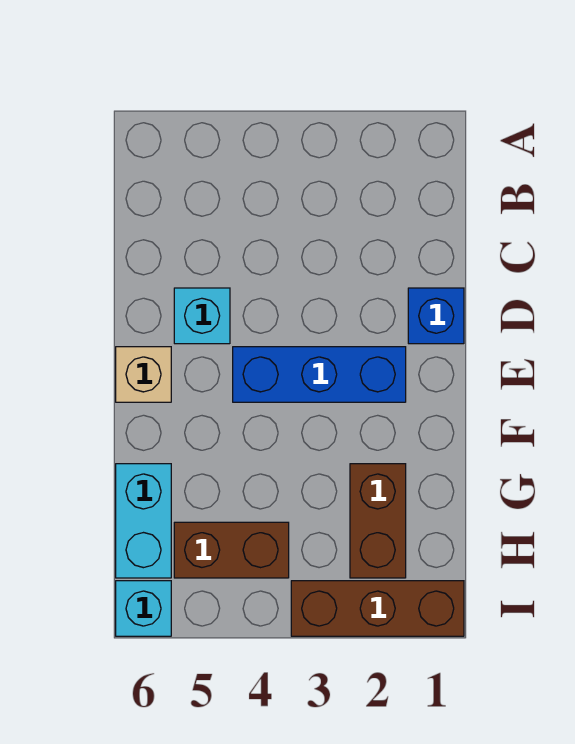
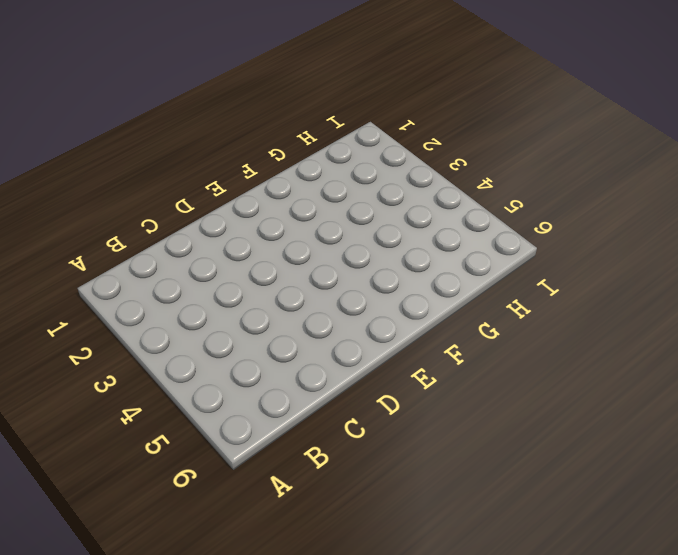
none -> blue brick D1 level 1
none -> cyan brick D5 level 1

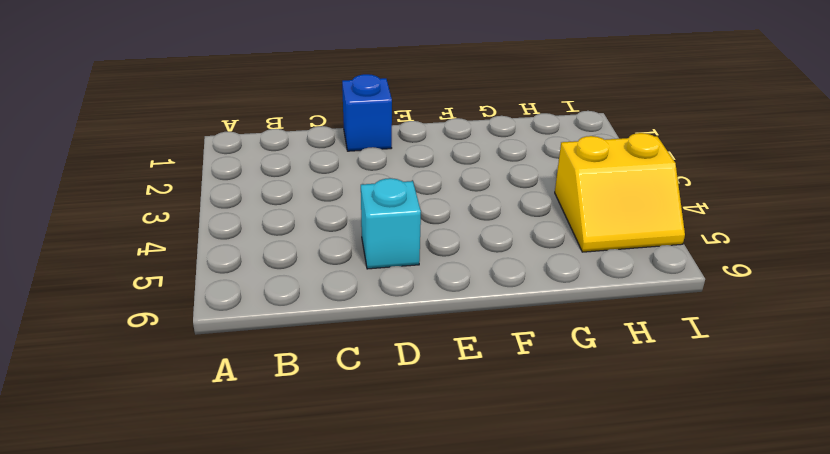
yellow slope H4:I5 level 1 top 4 -> brown brick H4:H5 level 1
none -> blue brick E2:E4 level 1
none -> tan brick E6 level 1

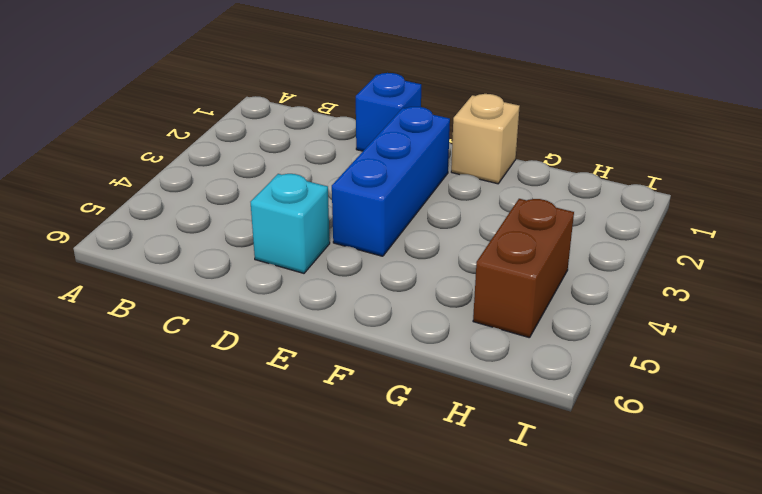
tan brick F1 level 1 -> tan brick E6 level 1
none -> brown brick G2:H2 level 1
none -> cyan brick G6:H6 level 1

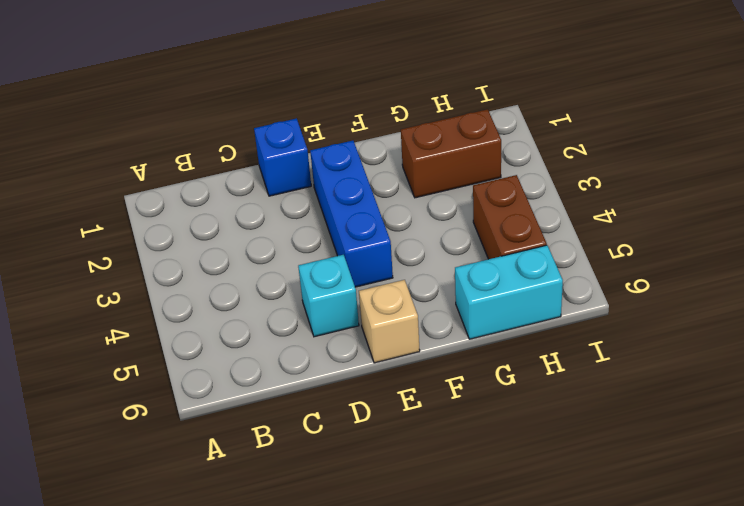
none -> brown brick I1:I3 level 1
none -> cyan brick I6 level 1

